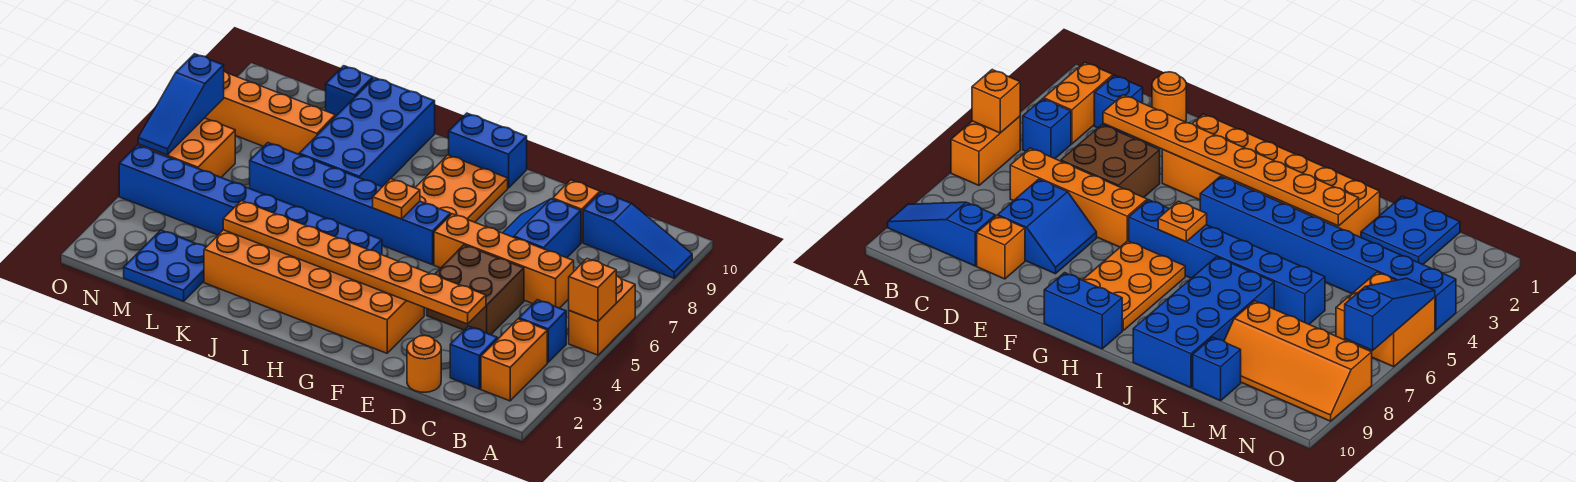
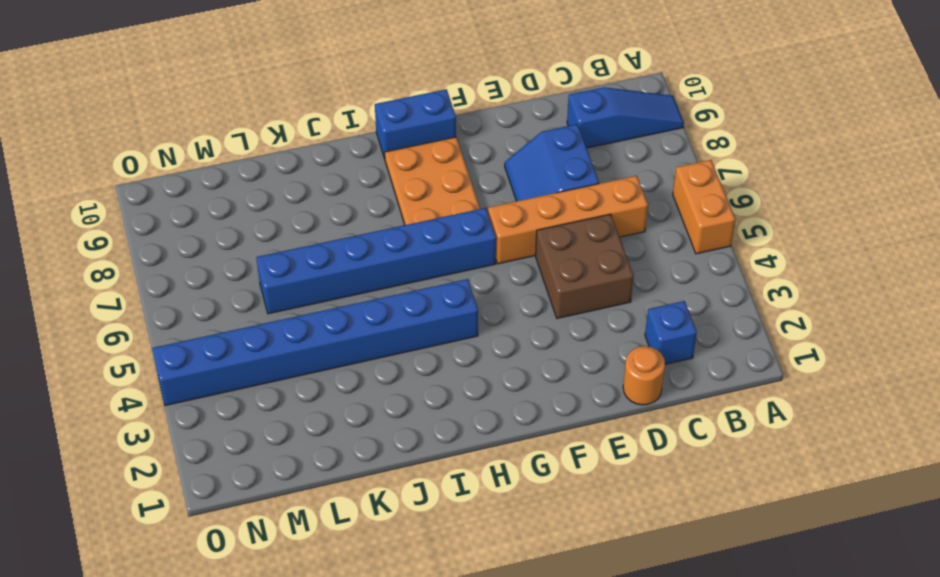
none -> orange brick B2:B3 level 1
none -> blue brick B4 level 1
none -> orange brick D9 level 1

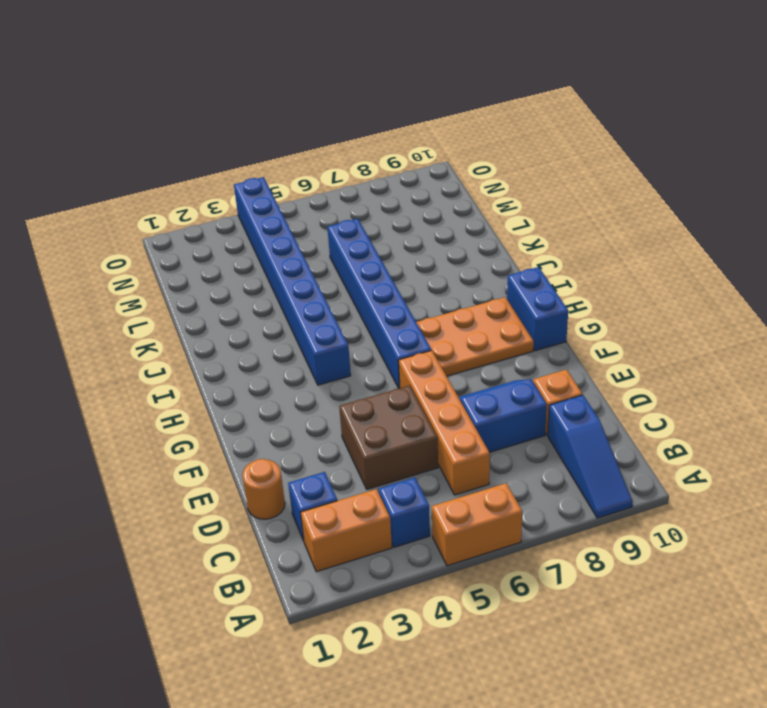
none -> orange brick F2:K3 level 1
none -> blue brick J7:K10 level 1
none -> blue plate L1:M2 level 1

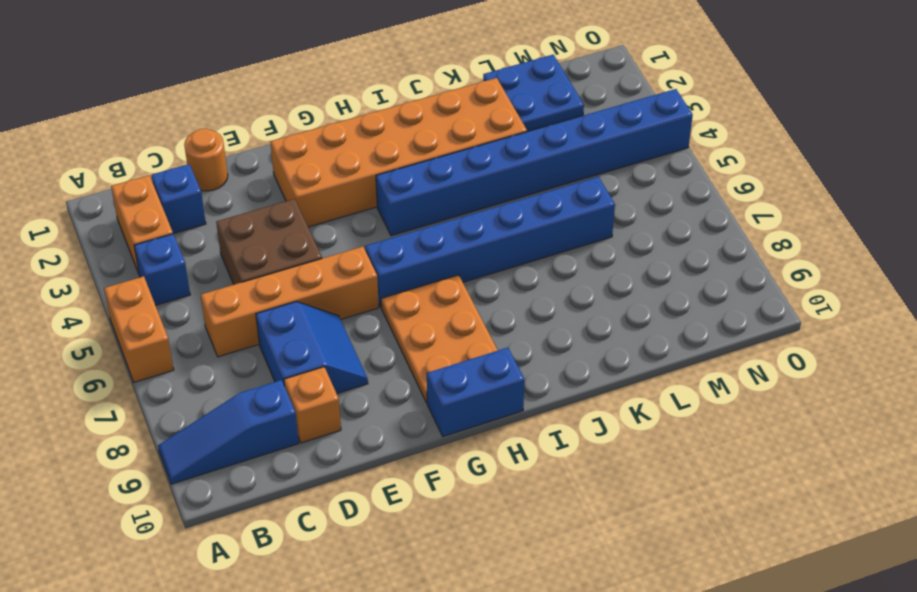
none -> blue brick J7:K10 level 1
none -> orange slope L8:O9 level 1 top 8
none -> blue brick L10 level 1

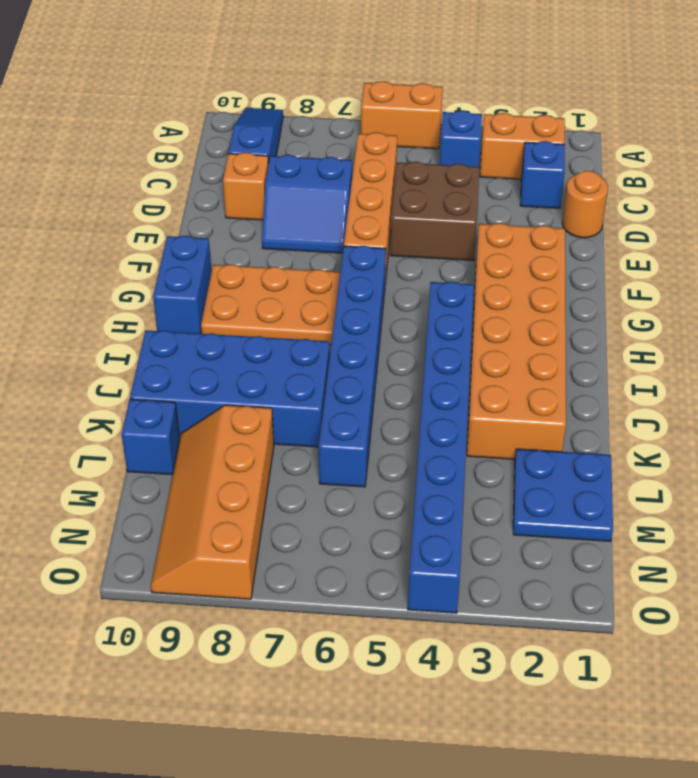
none -> orange brick N5:O6 level 1
none -> orange brick A5 level 2
none -> orange plate D3:K3 level 2

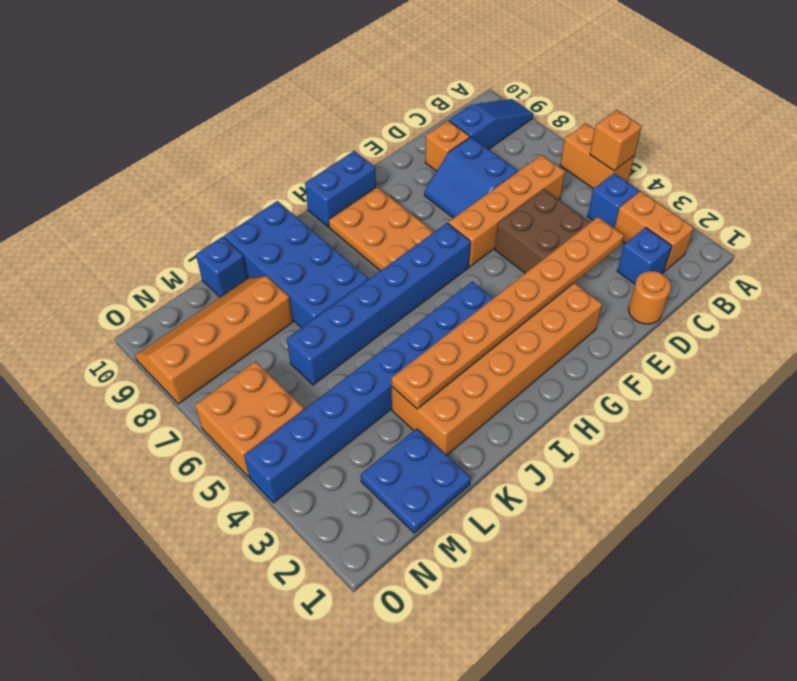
none -> orange plate H6 level 2
none -> blue slope O5:O7 level 2 top 7

